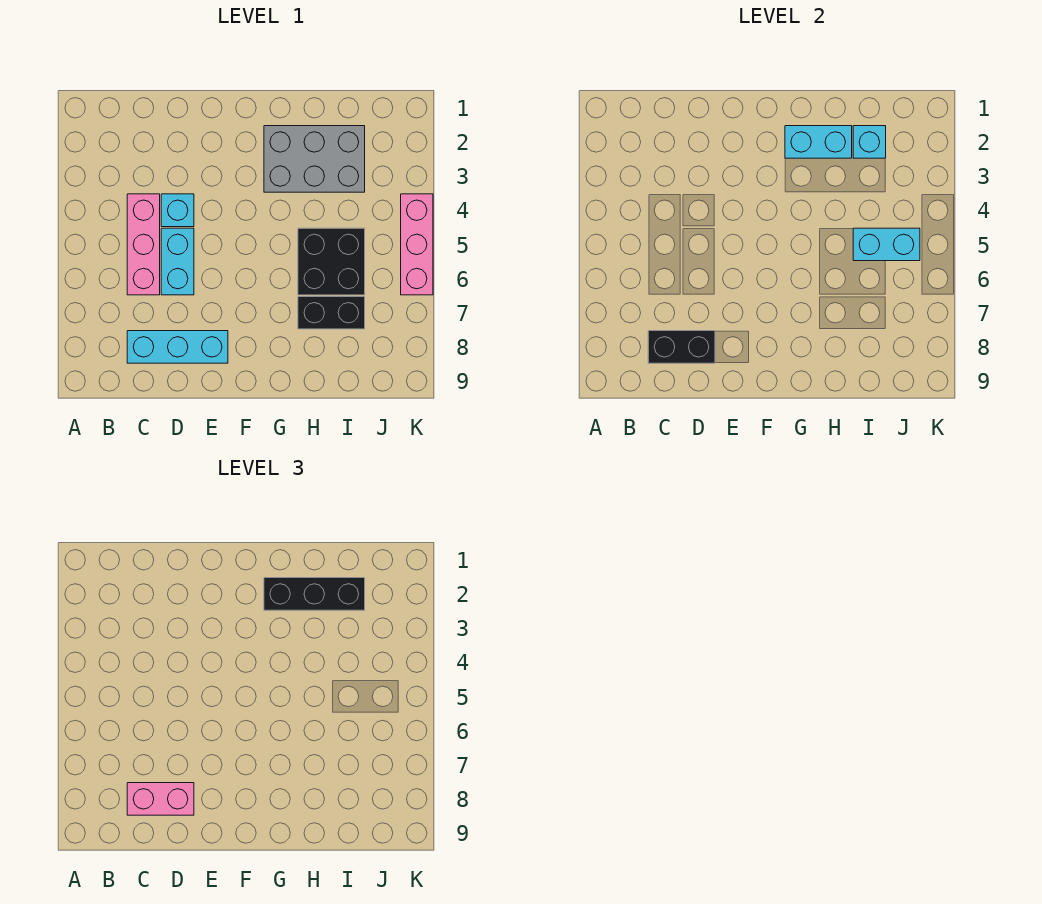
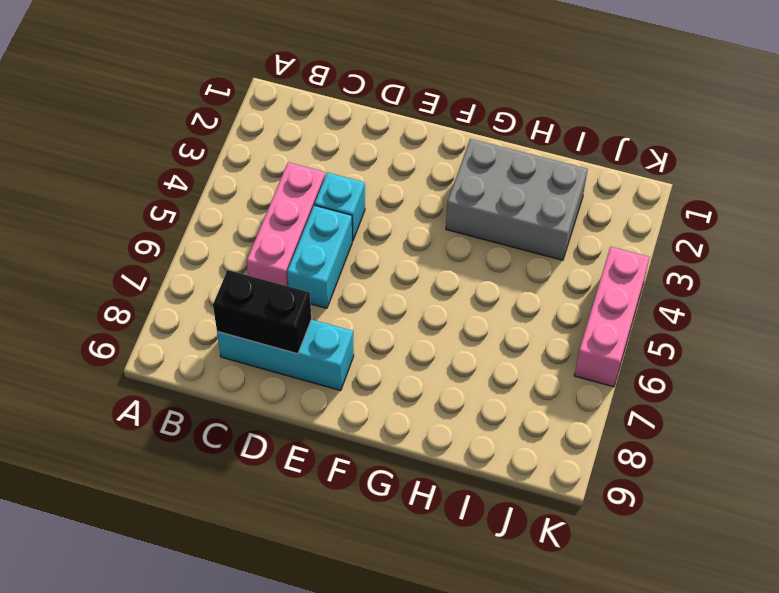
none -> black brick H5:I6 level 1
none -> black brick H7:I7 level 1
none -> cyan brick G2:H2 level 2

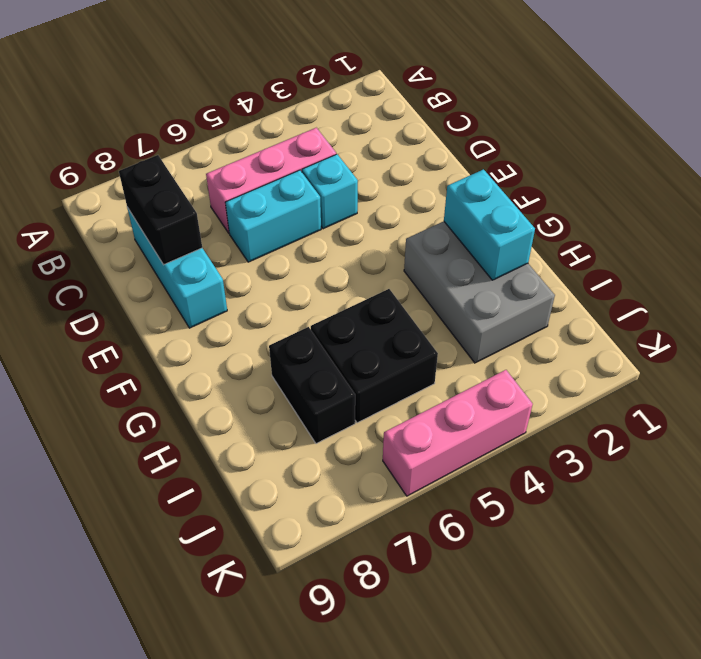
none -> cyan brick I2 level 2
none -> cyan brick I5:J5 level 2
none -> pink brick C8:D8 level 3

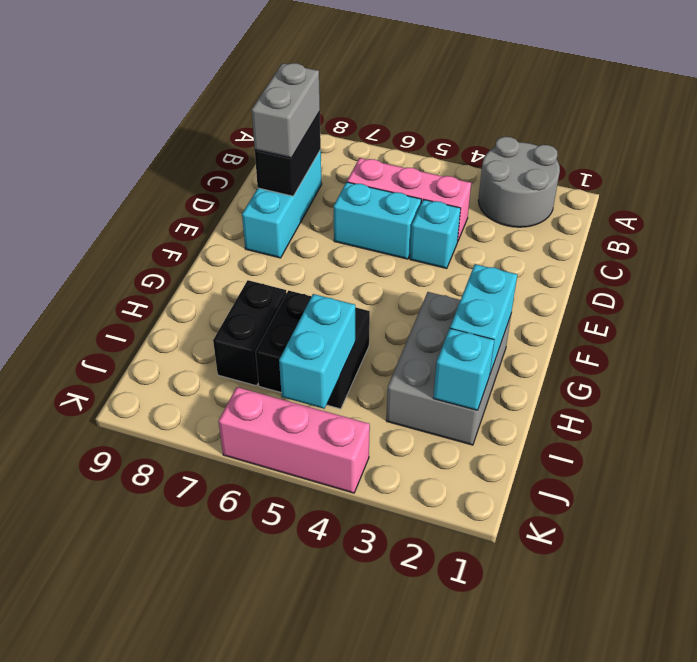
grey round brick A2:B3 level 1 -> none
grey brick C8:D8 level 3 -> pink brick C8:D8 level 3
none -> black brick G2:I2 level 3

